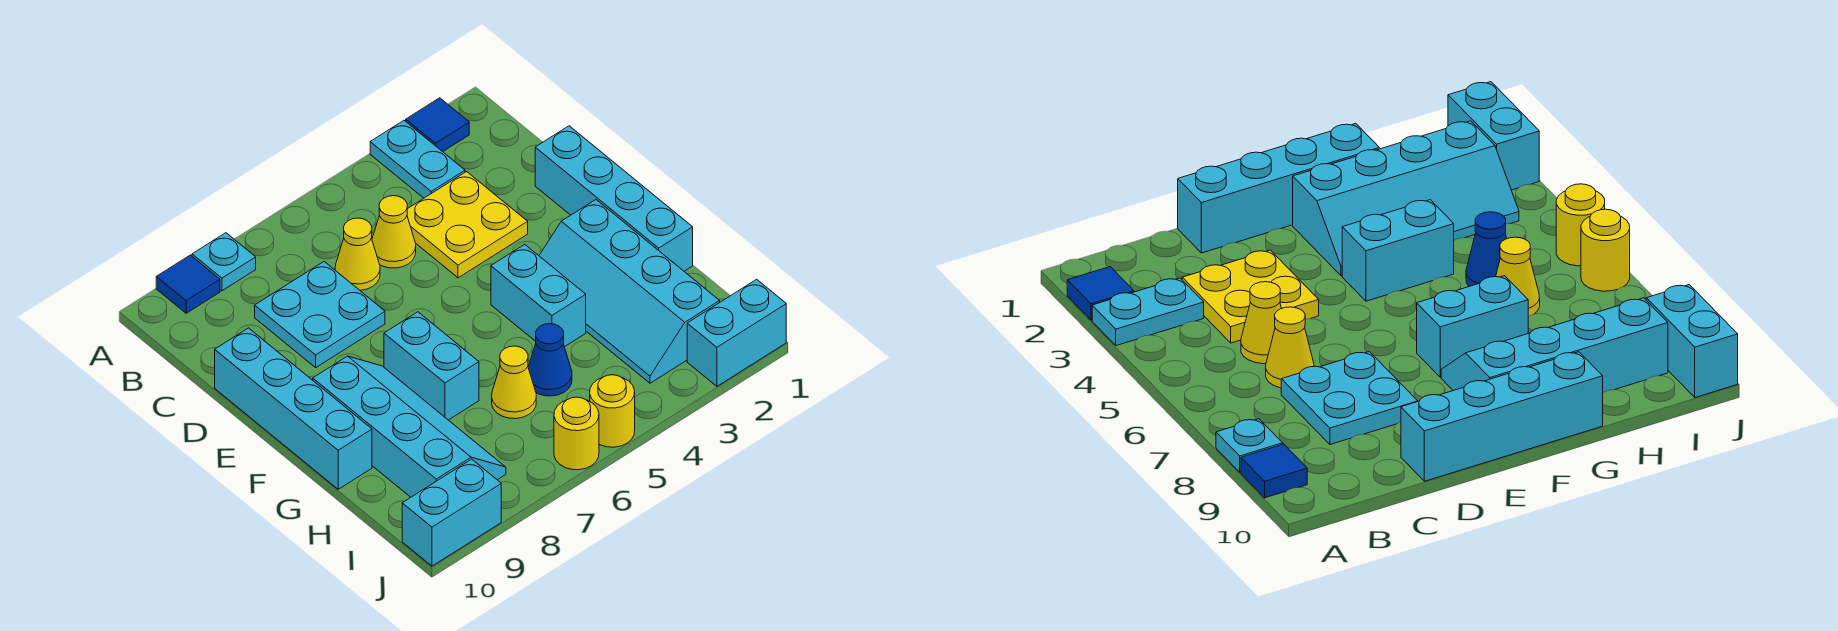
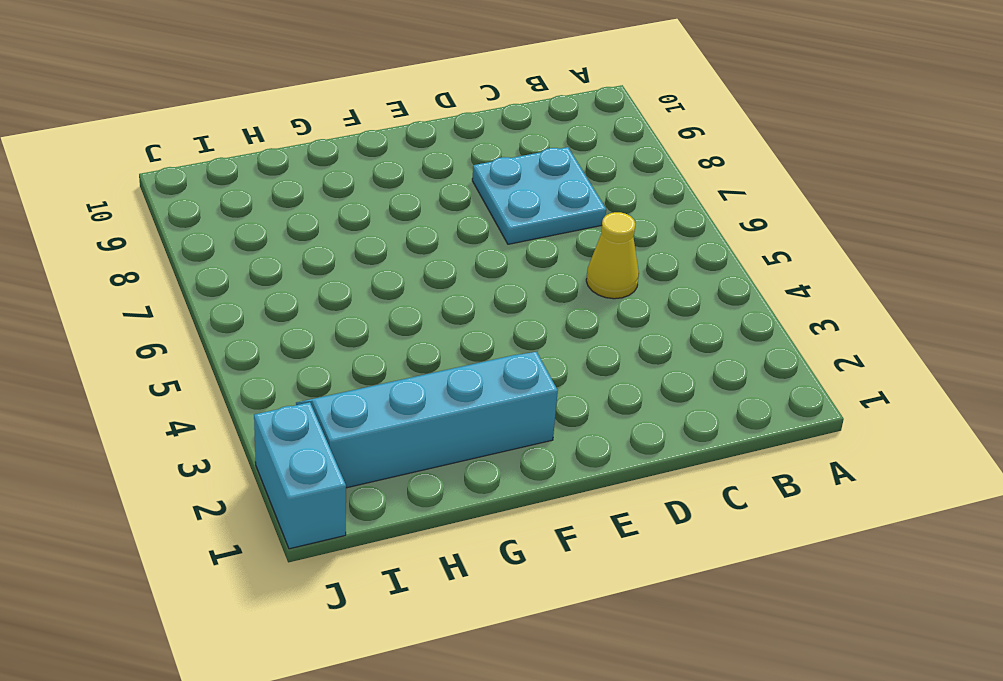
none -> blue tile A2 level 1
none -> cyan plate A3:B3 level 1
none -> cyan plate A8 level 1

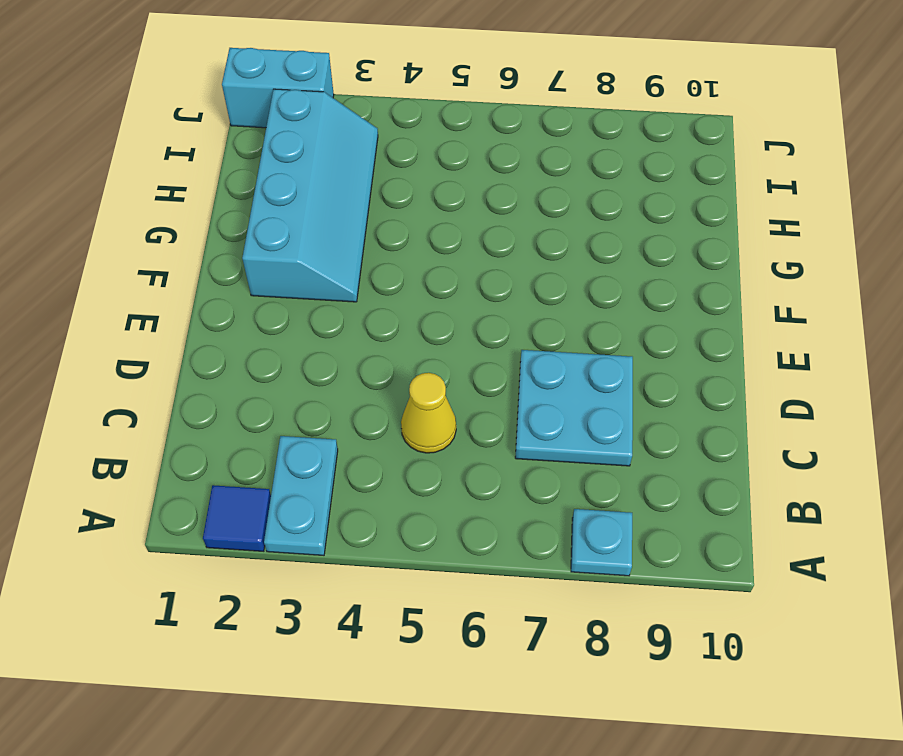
none -> blue tile A9 level 1
none -> yellow plate C3:D4 level 1
none -> yellow cone C6 level 1

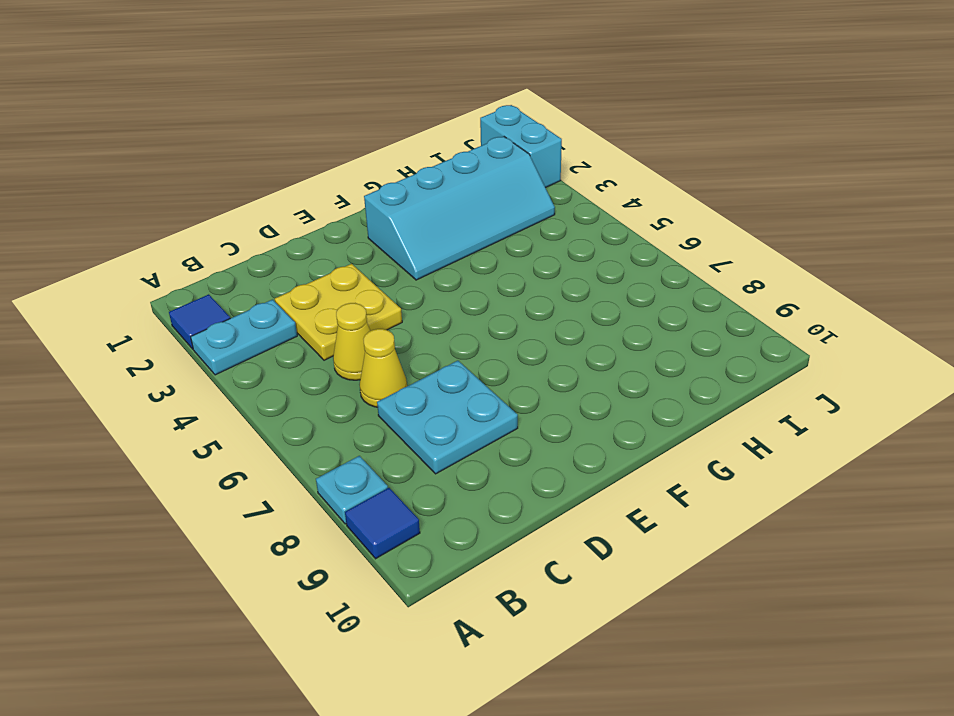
none -> cyan brick D1:G1 level 1
none -> cyan brick D10:G10 level 1
none -> cyan brick F4:G4 level 1

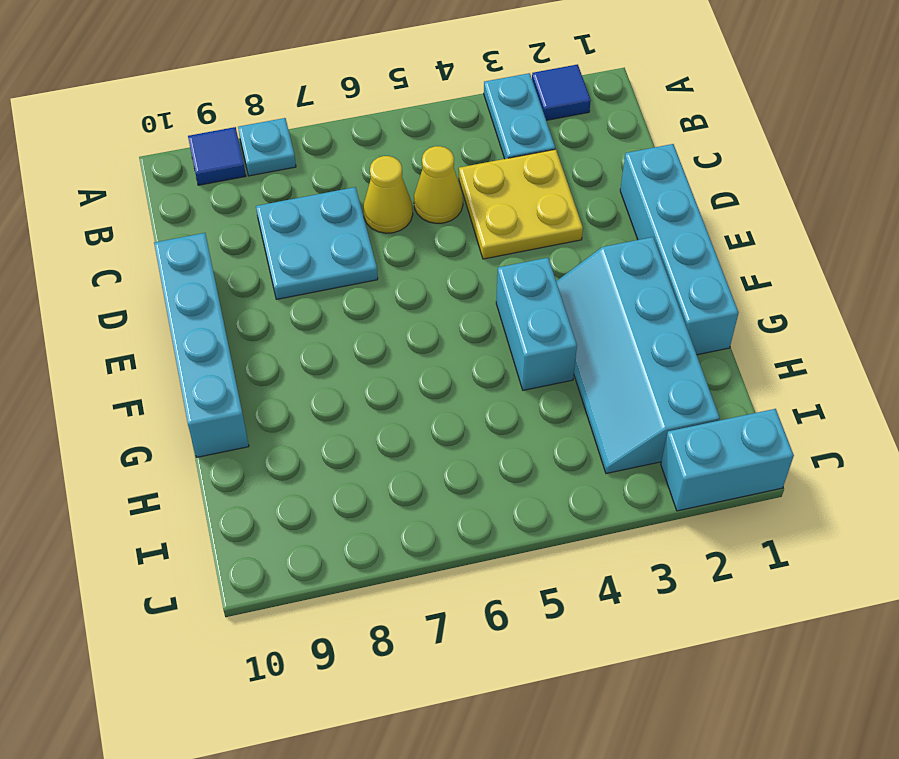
none -> cyan brick F7:G7 level 1
none -> cyan slope F8:I9 level 1 top 9
none -> blue cone H5 level 1

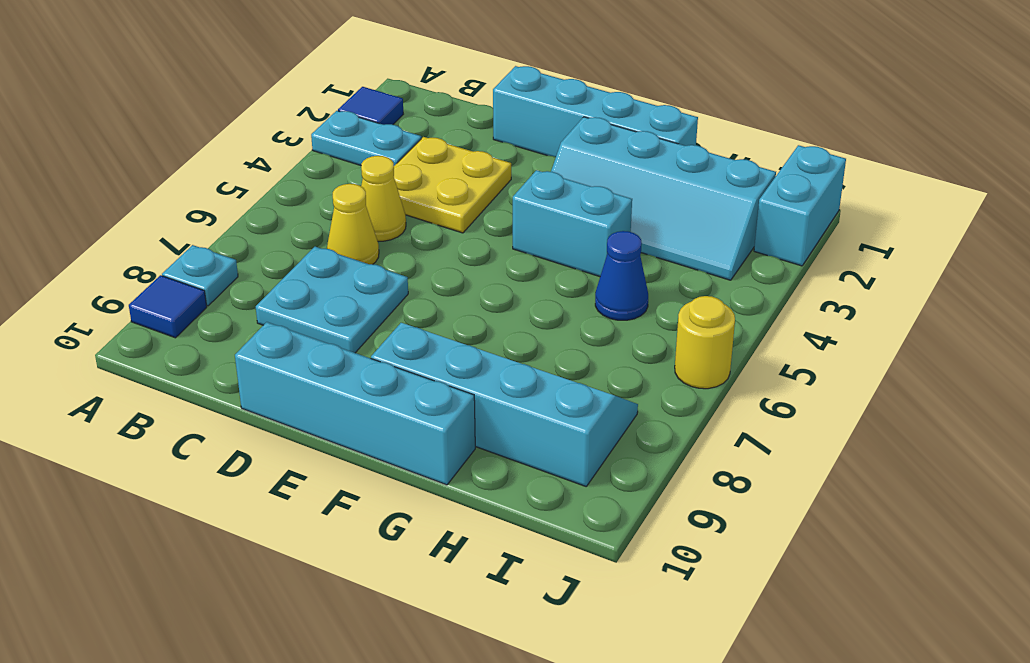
none -> cyan brick F7:G7 level 1
none -> yellow cone H6 level 1
none -> yellow round brick J5 level 1

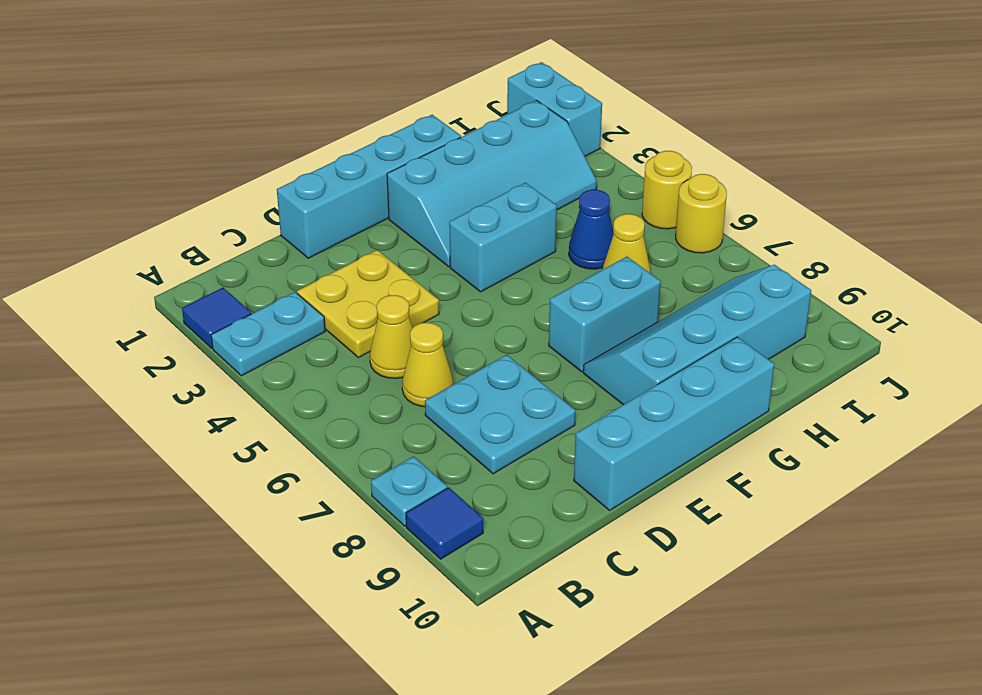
none -> cyan brick J9:J10 level 1

